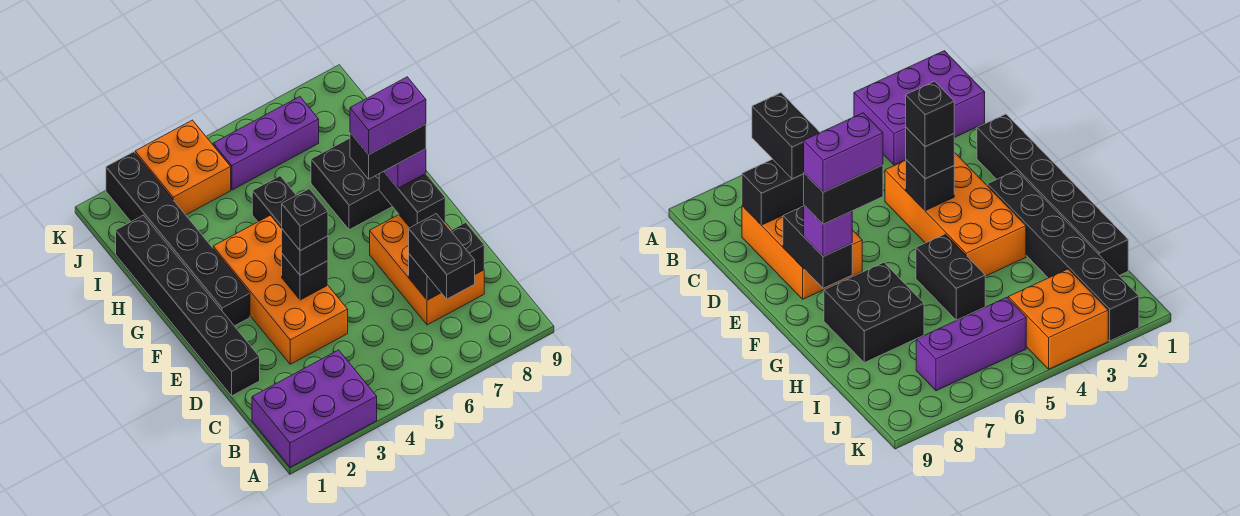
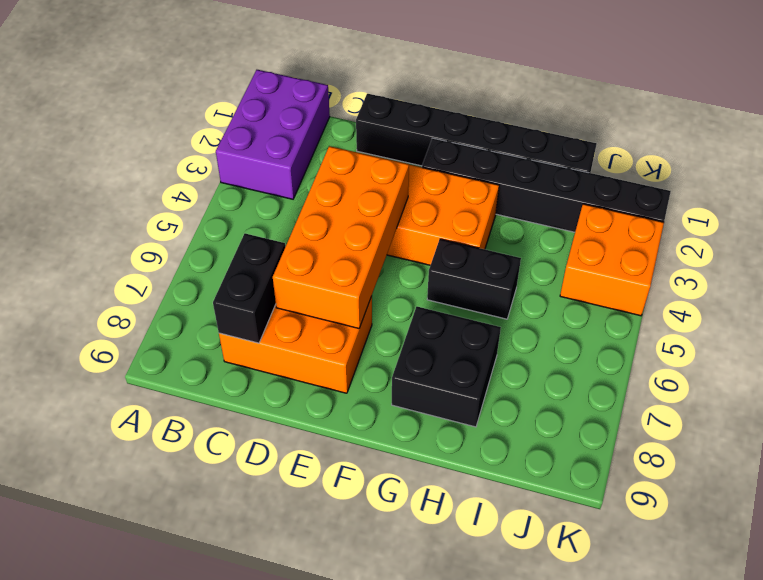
orange brick D4:E7 level 2 -> black brick E4 level 2
none -> purple brick J5:J7 level 1
none -> black brick E8:F8 level 2
none -> black brick B7:C7 level 3

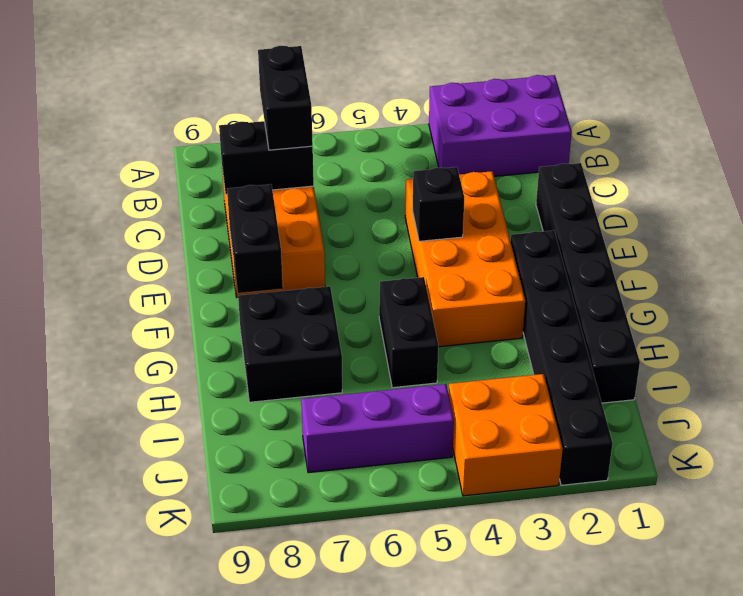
none -> black brick E4 level 3
none -> purple brick F8 level 3
none -> black brick E4 level 4

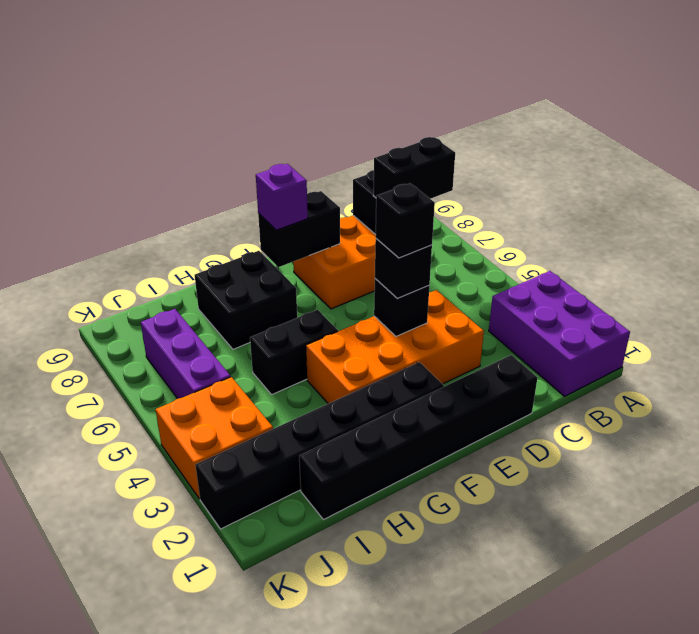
none -> black brick F7:F8 level 4
none -> purple brick F7:F8 level 5

